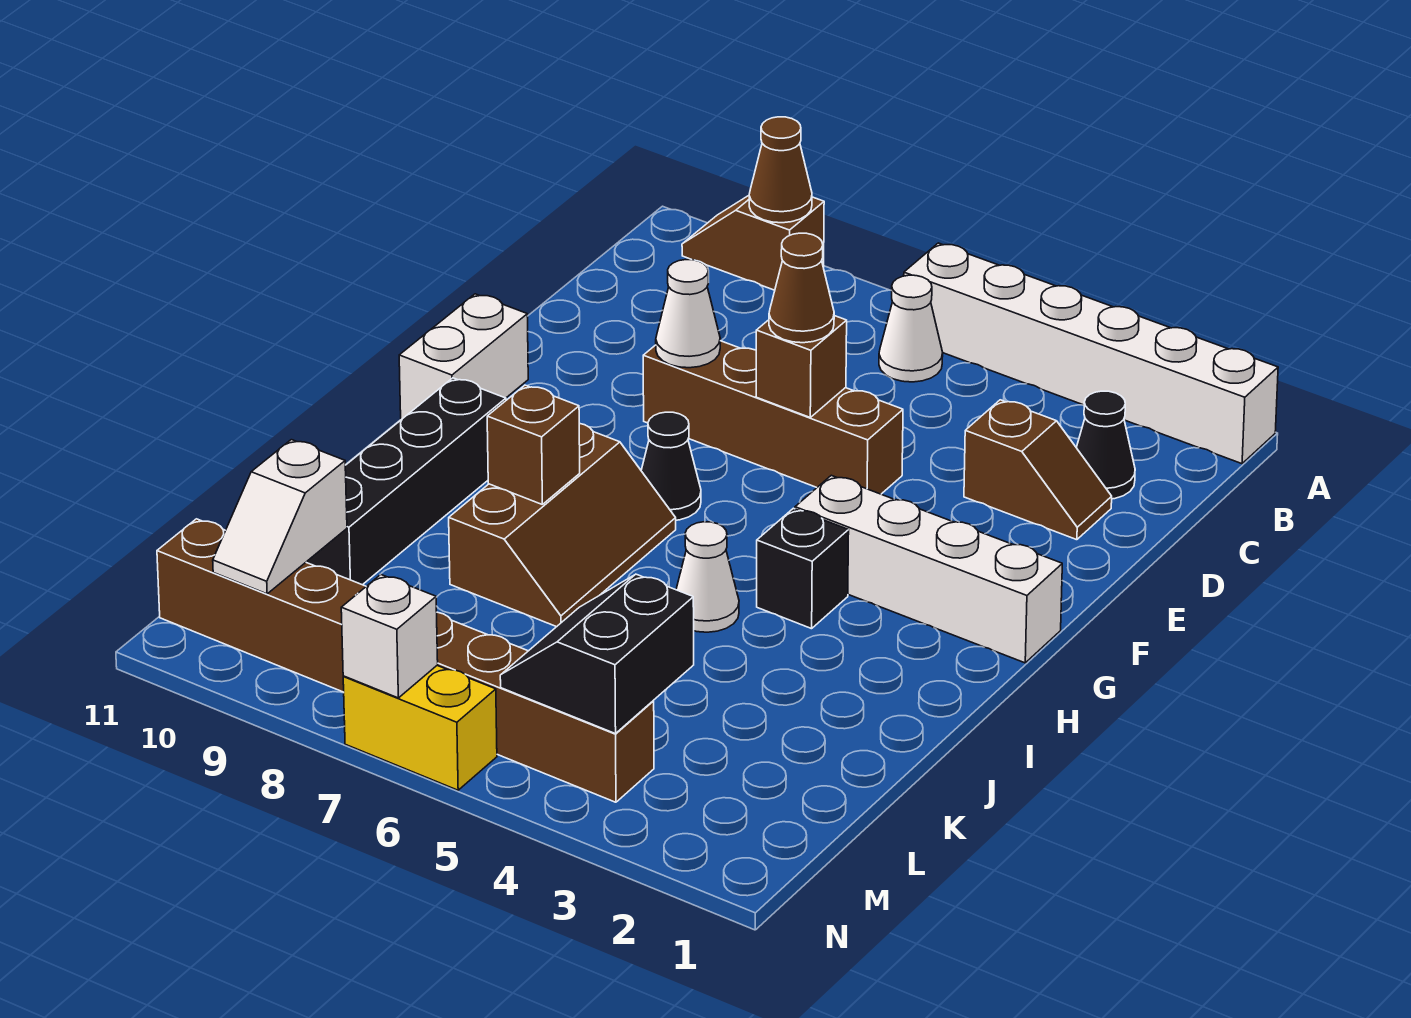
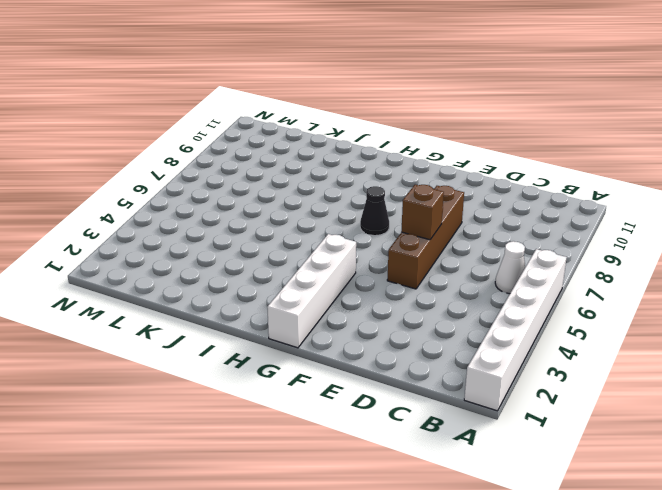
none -> brown slope A9:A10 level 1 top 9
none -> black cone C2 level 1
none -> brown slope D2:D3 level 1 top 3

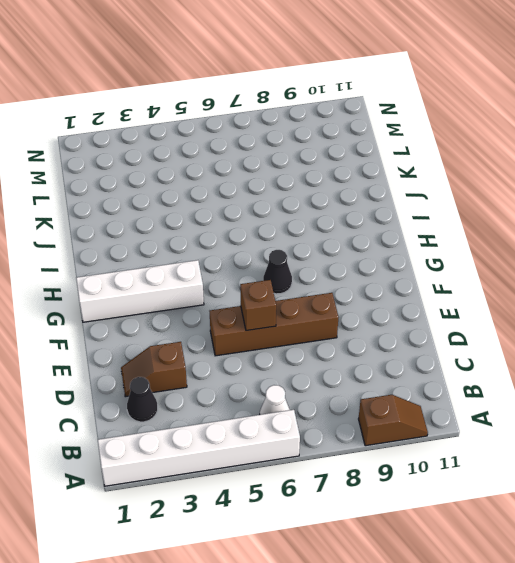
none -> white brick F11:G11 level 1
none -> black brick H4 level 1
none -> brown slope H7:J8 level 1 top 8

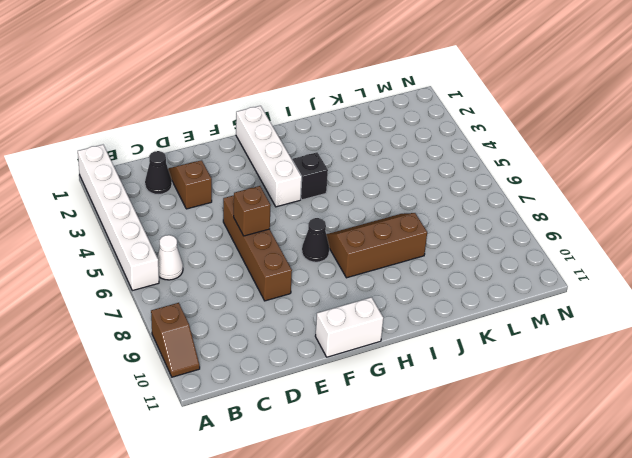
none -> black brick H10:K10 level 1
none -> white cone I5 level 1
none -> brown brick M4:M11 level 1

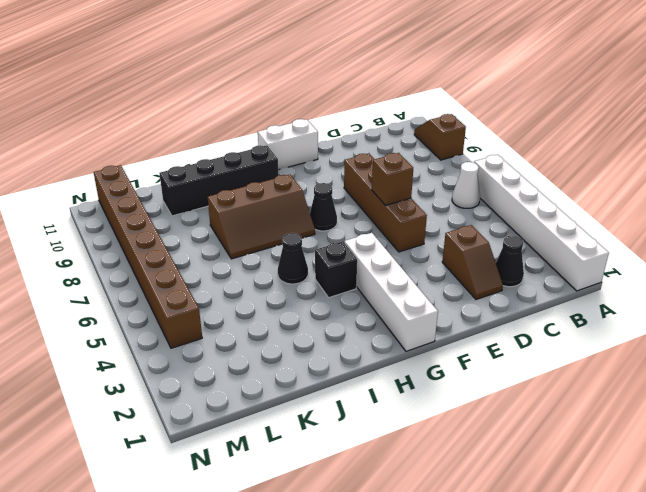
black cone I5 level 1 -> white cone I5 level 1
none -> yellow brick N6:N7 level 1
none -> brown cone A9 level 2
none -> white cone E8 level 2

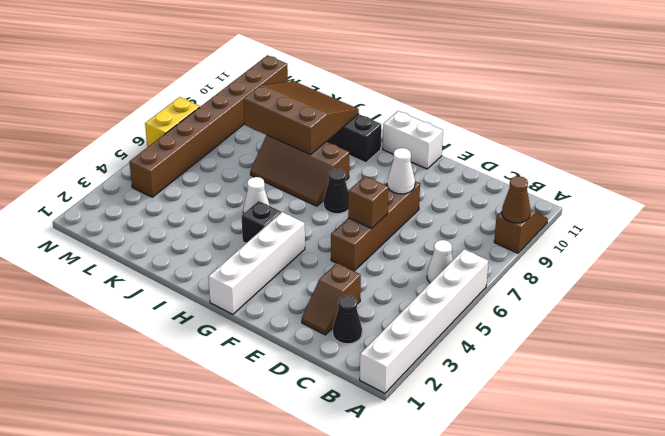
brown slope I8:K10 level 2 top 8 -> brown brick I8 level 2
none -> black slope L4:M5 level 2 top 4
none -> white slope L10:M10 level 2 top L
none -> white brick N7 level 2

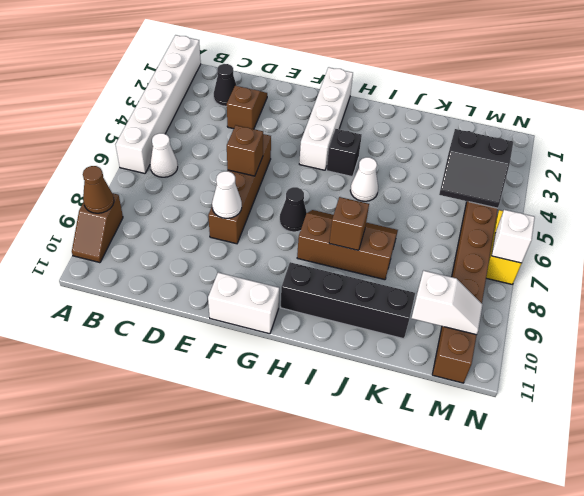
none -> brown cone E6 level 3

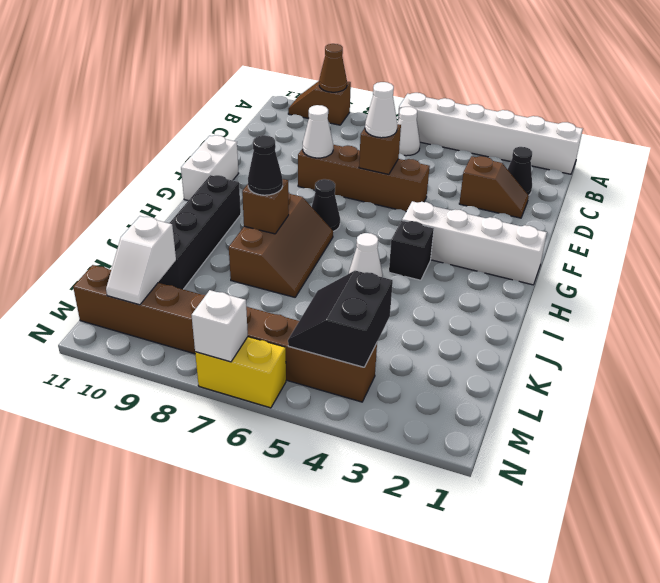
white cone E6 level 3 -> brown cone E6 level 3
black cone I8 level 3 -> none

